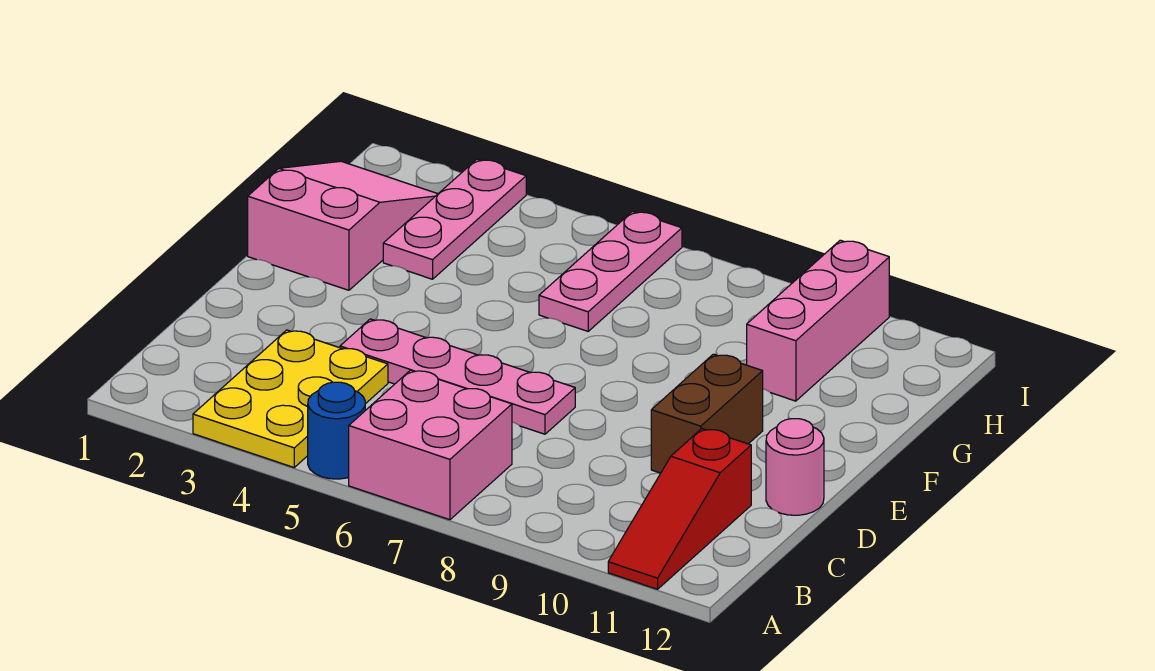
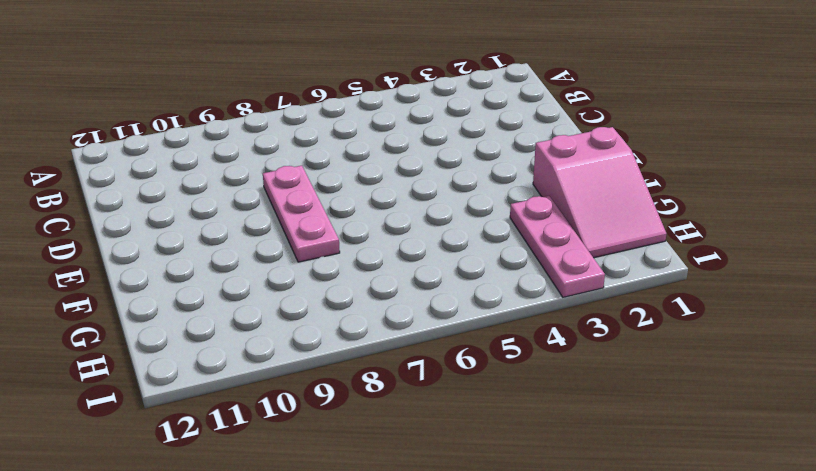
pink plate D8:F8 level 1 -> pink plate G6:I6 level 1
none -> yellow plate A3:C4 level 1
none -> blue round brick A5 level 1

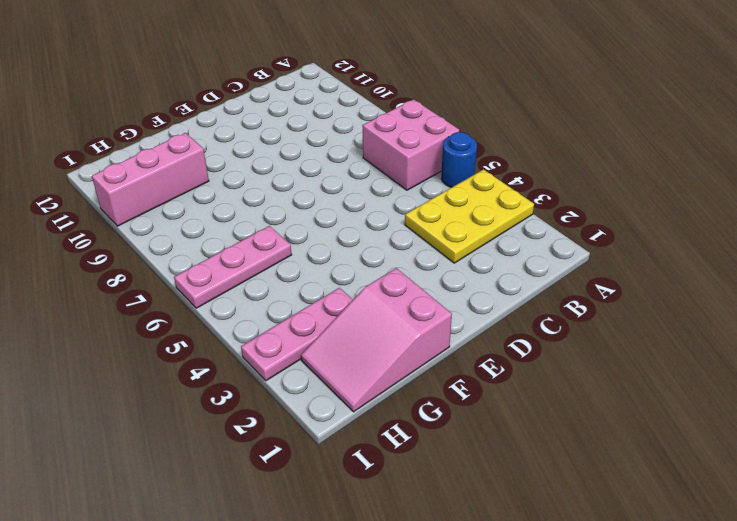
none -> red slope A11:C11 level 1 top C
none -> pink plate D4:D7 level 1

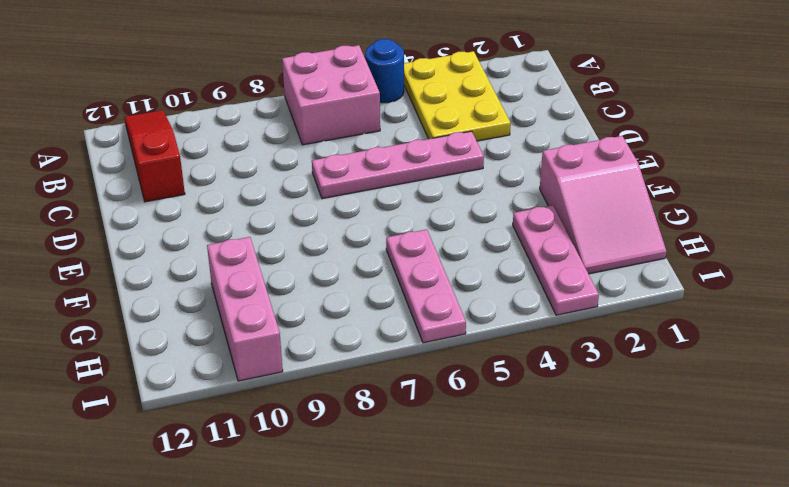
none -> brown brick D10:E10 level 1
none -> pink round brick D12 level 1

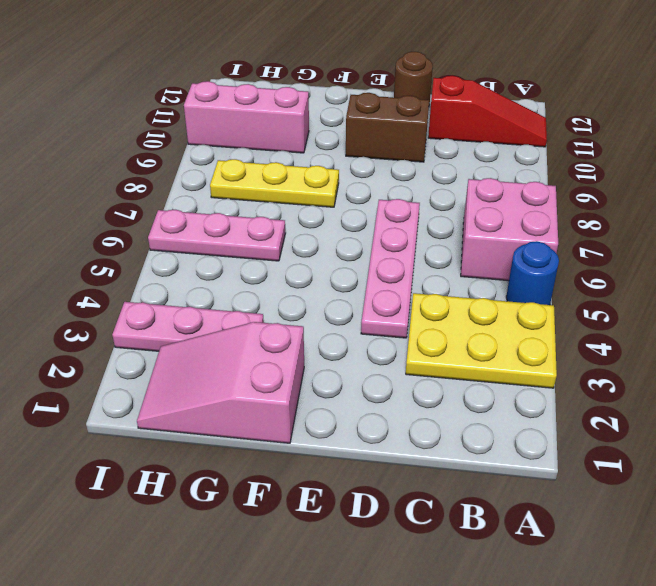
brown round brick D12 level 1 -> pink round brick D12 level 1
yellow plate F8:H8 level 1 -> none

